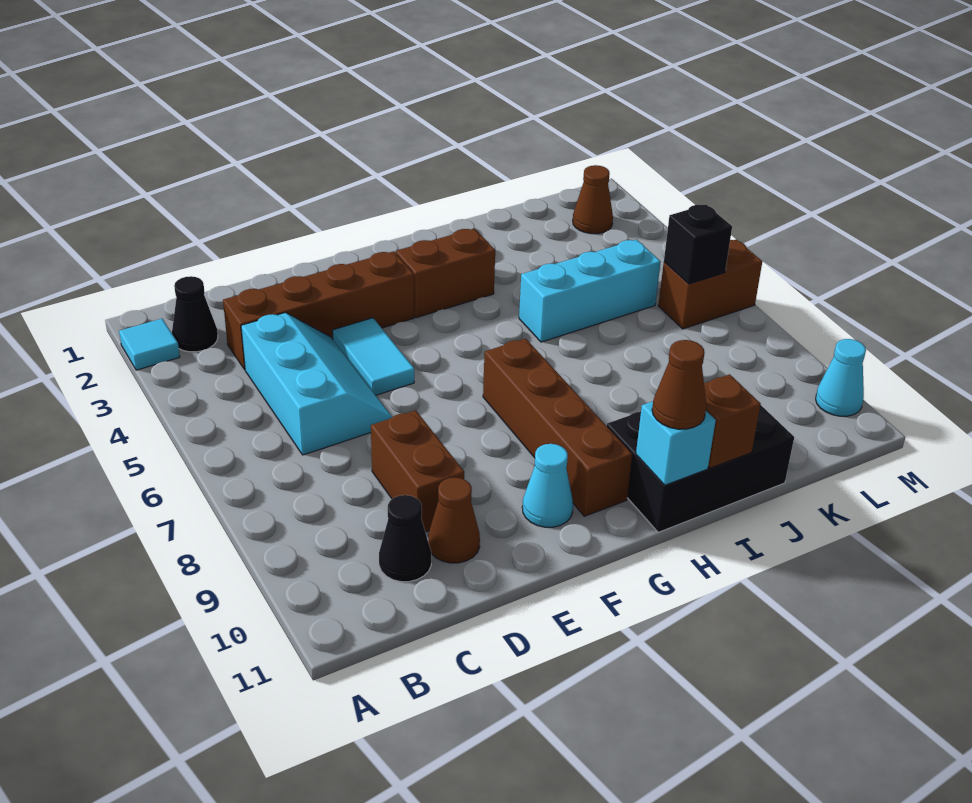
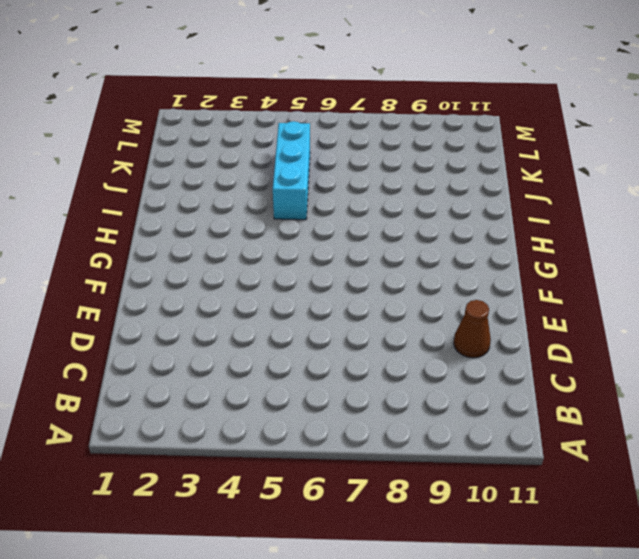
none -> cyan tile A2 level 1
none -> black cone B2 level 1
none -> brown brick C3:F3 level 1

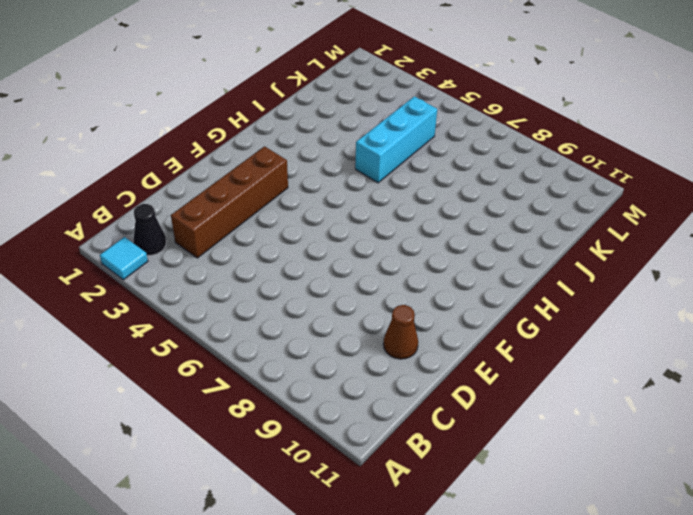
none -> cyan slope C4:D6 level 1 top C
none -> black cone C10 level 1
none -> brown brick D8:D9 level 1

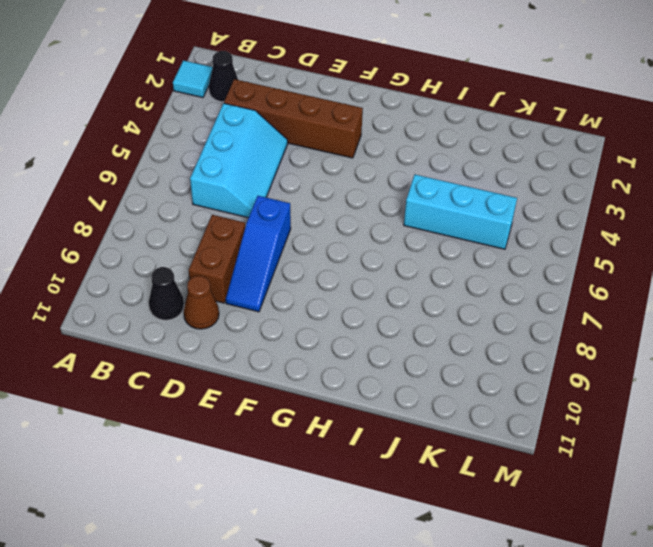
blue slope E7:E9 level 1 top 7 -> none
none -> cyan tile E4:E5 level 1
none -> cyan cone F10 level 1
none -> brown brick G3:H3 level 1

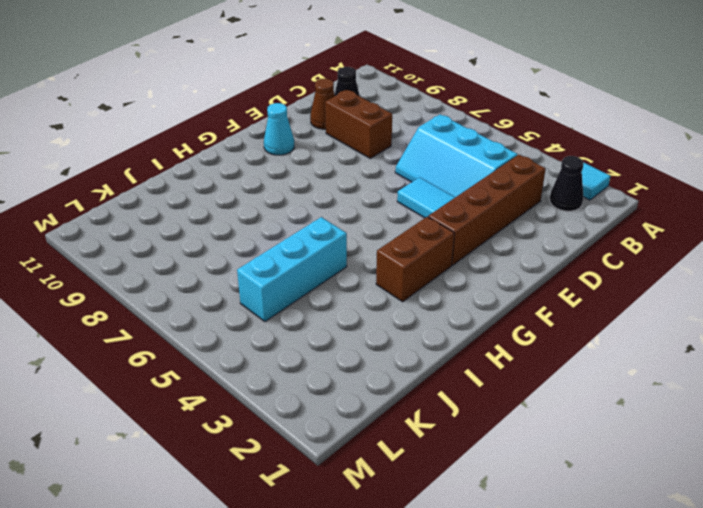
none -> brown brick G7:G10 level 1
none -> black brick H10:J11 level 1
none -> brown cone L2 level 1

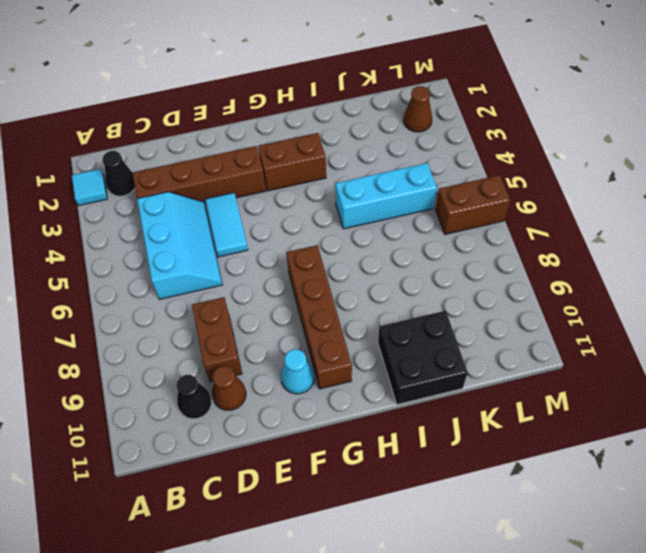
black brick I10:J11 level 1 -> black brick H10:J11 level 1
none -> cyan cone M10 level 1
none -> cyan brick H11 level 2
none -> brown brick I11 level 2

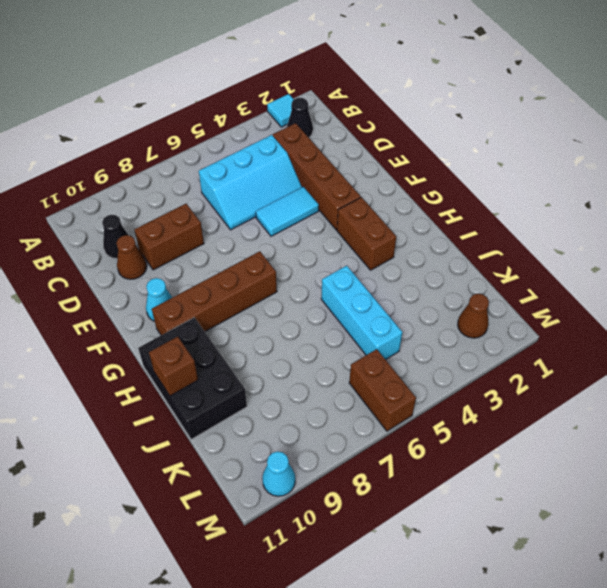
none -> cyan brick H11 level 2
none -> black brick L6 level 2
none -> brown cone H11 level 3

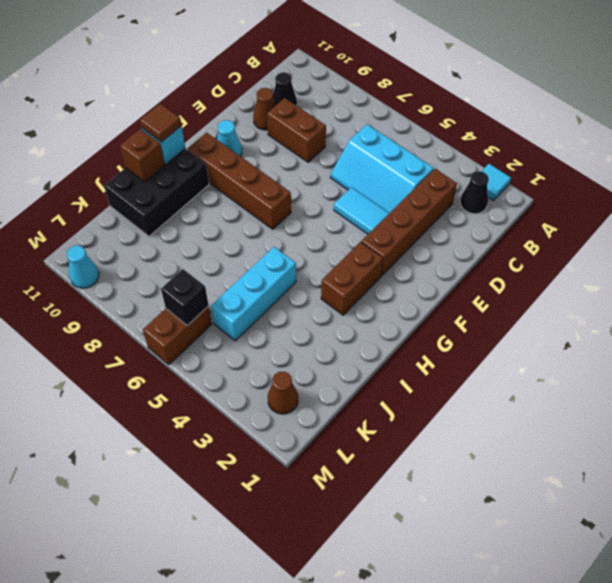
brown tile H11 level 3 -> brown cone H11 level 3

